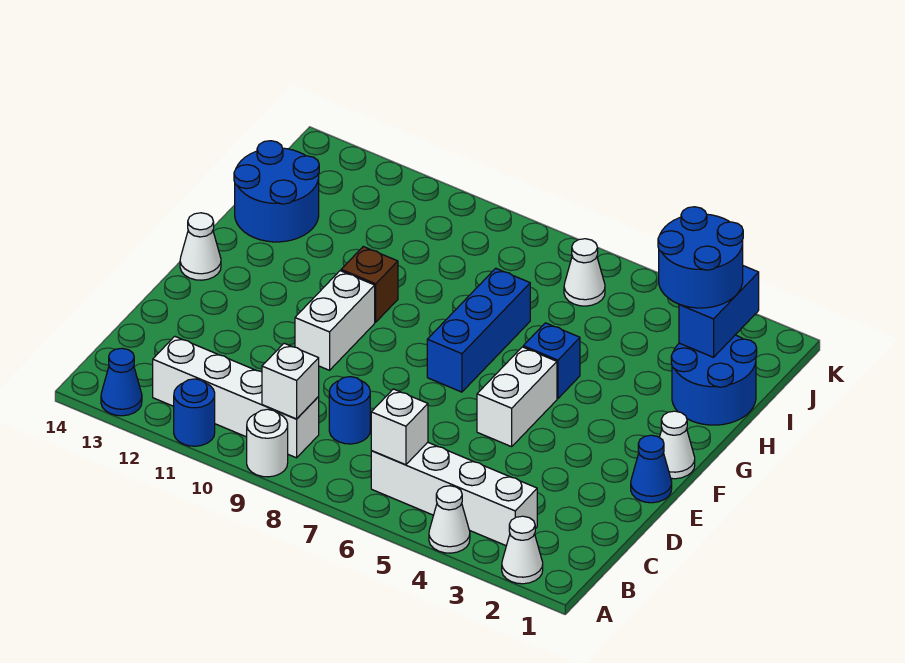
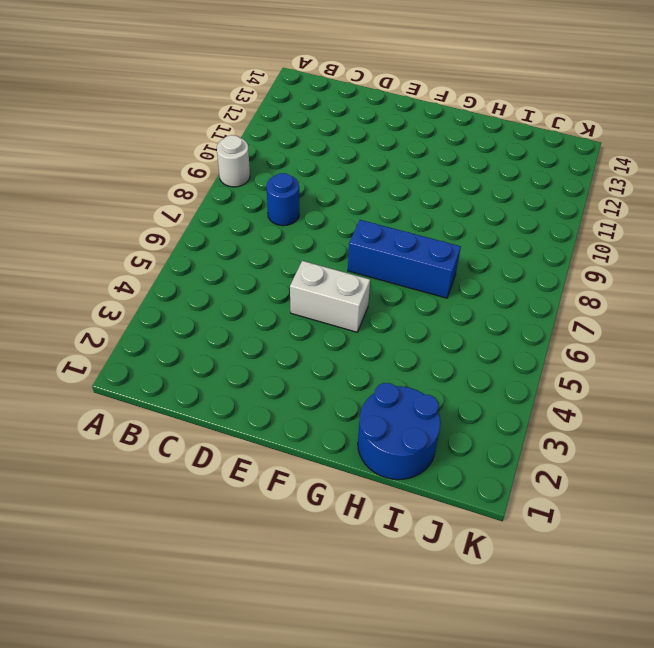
none -> white cone A2 level 1
none -> white cone A4 level 1
none -> blue round brick A11 level 1

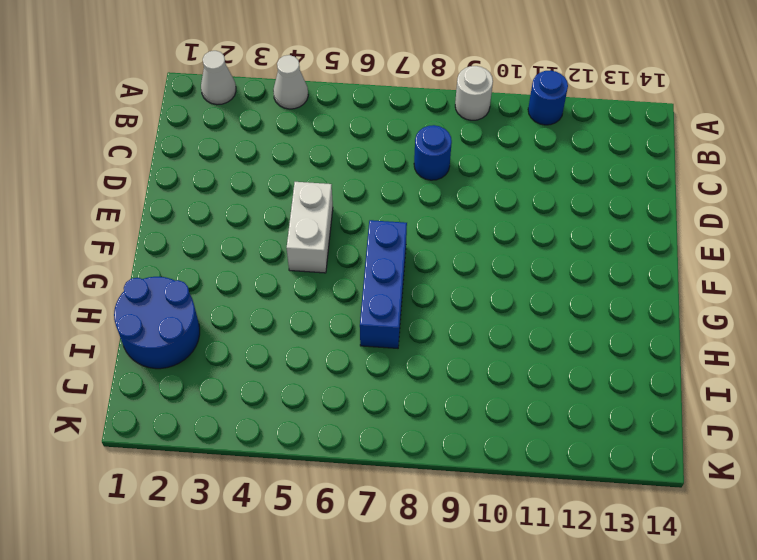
none -> blue cone A13 level 1
none -> white brick B3:B6 level 1
none -> white brick B9:B12 level 1

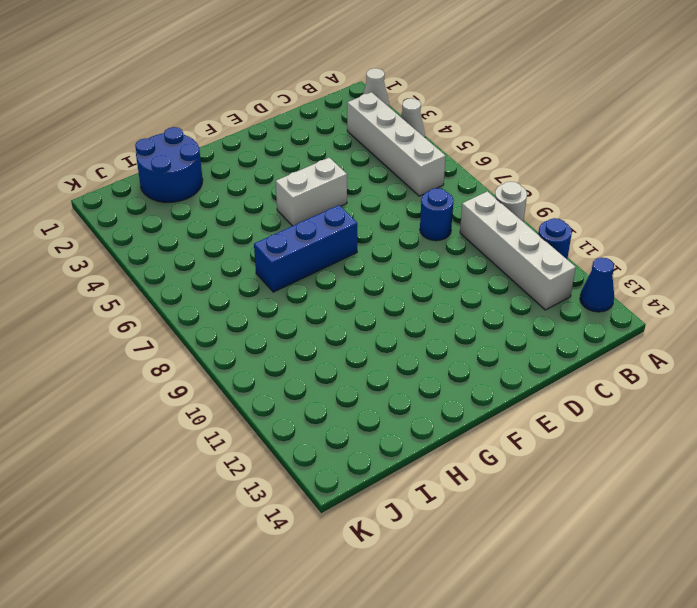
none -> blue cone E1 level 1
none -> white brick E10:F10 level 1
none -> white cone F1 level 1

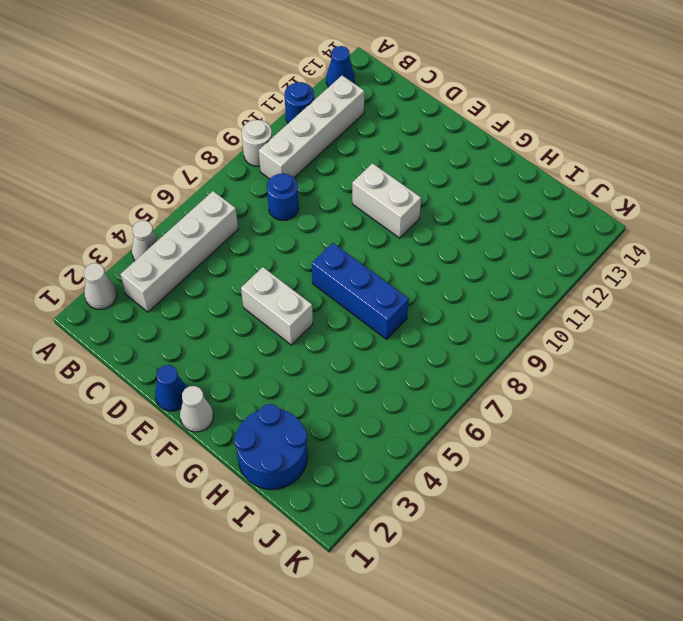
none -> white cone F14 level 1
none -> blue brick G5 level 1
none -> brown brick G10 level 1

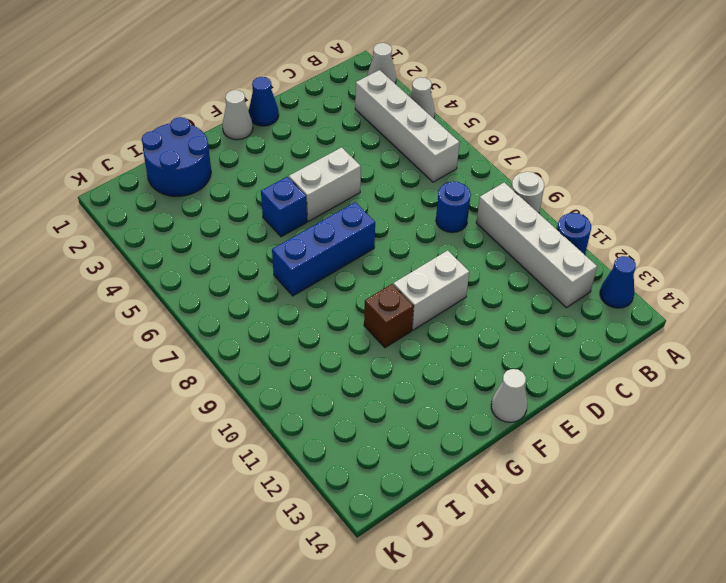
none -> blue round brick H13:I14 level 1
none -> white cone J6 level 1
none -> white brick B6 level 2

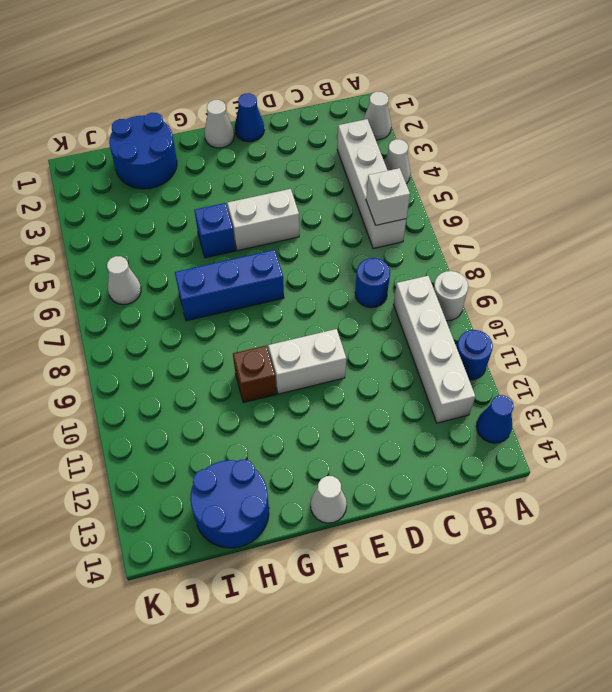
none -> white brick B9 level 2
none -> blue brick I2:J2 level 2
none -> blue round brick I2:J3 level 3

